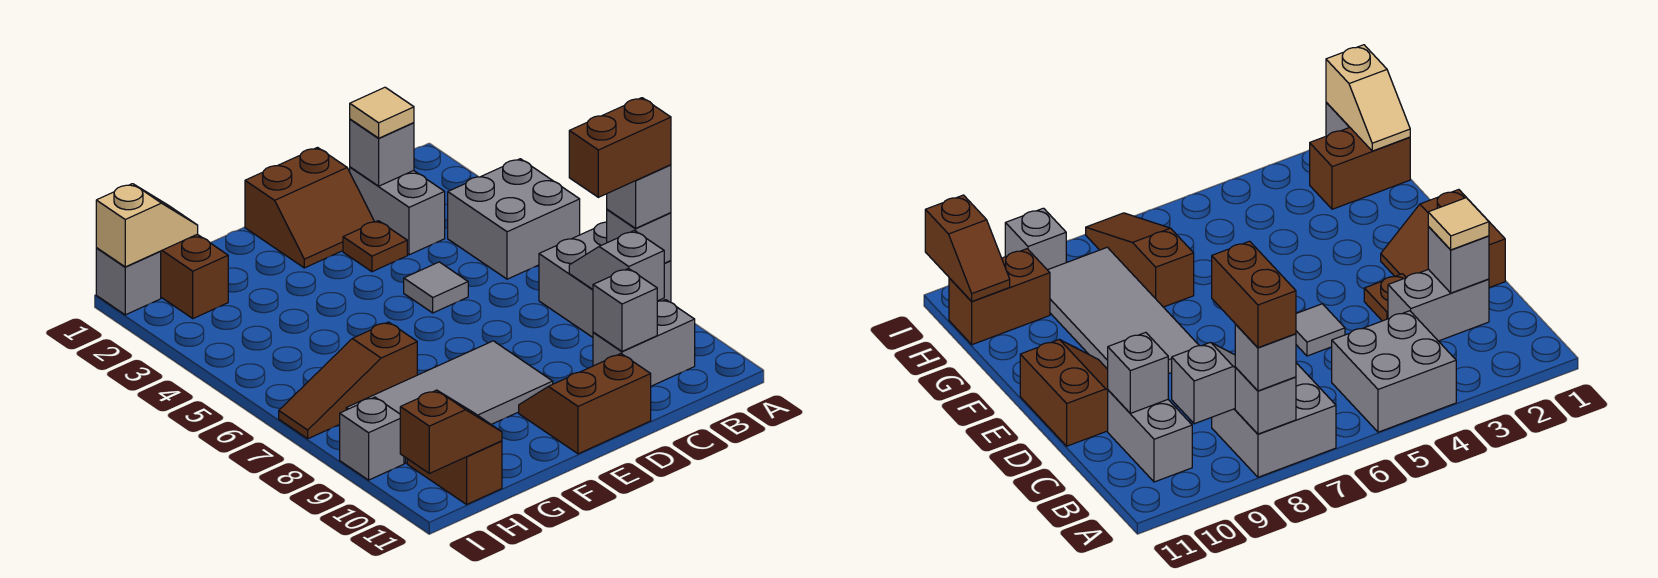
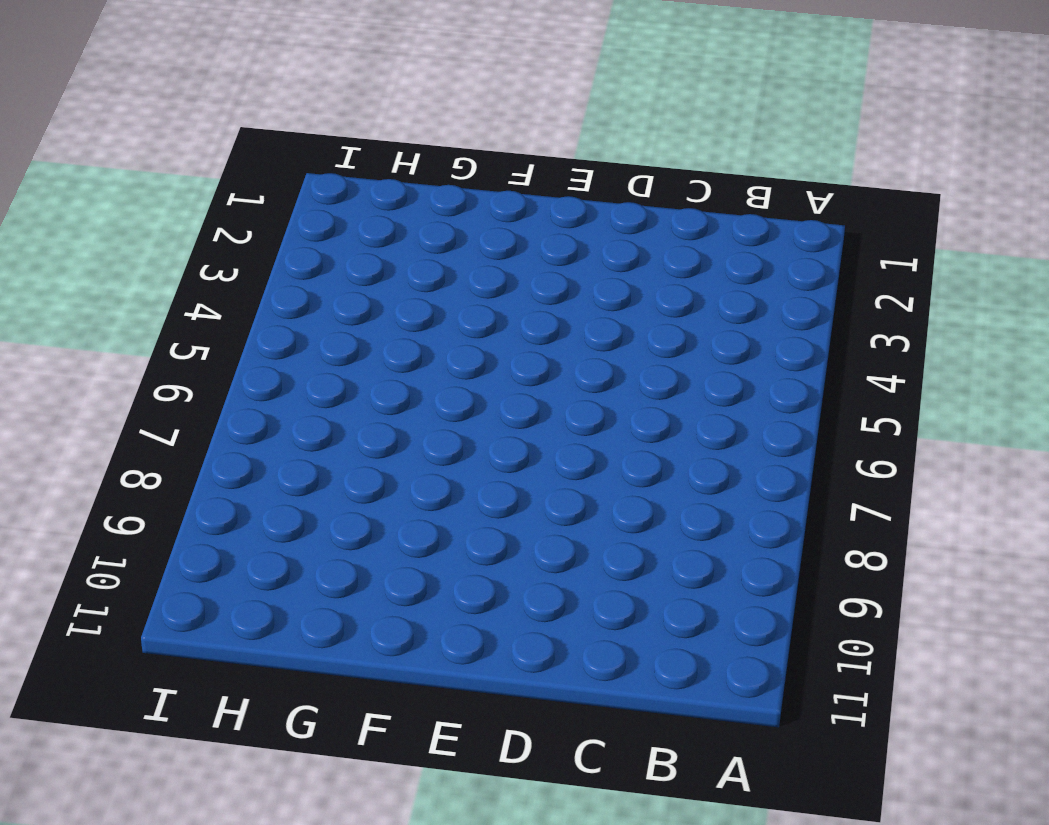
none -> grey brick A4:B5 level 1
none -> grey brick A7:B8 level 1
none -> grey brick B10:C10 level 1

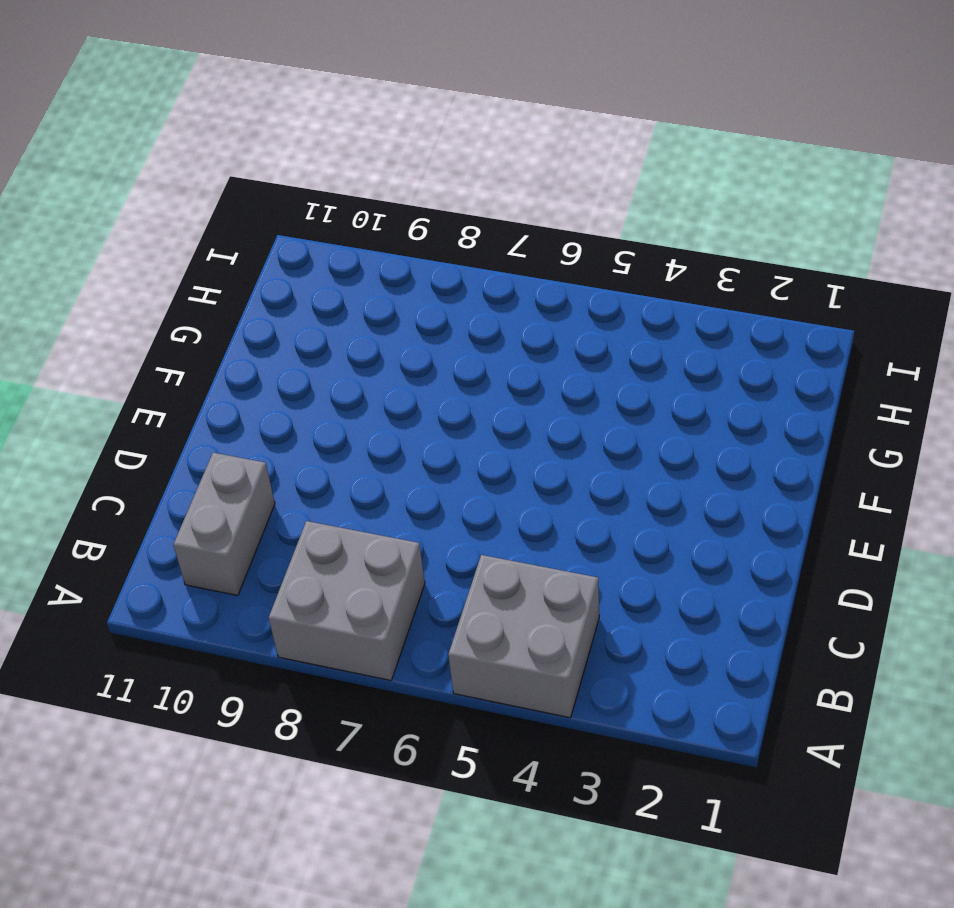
none -> grey brick C2:C3 level 1
none -> brown slope D1:E2 level 1 top 1
none -> brown plate D3 level 1

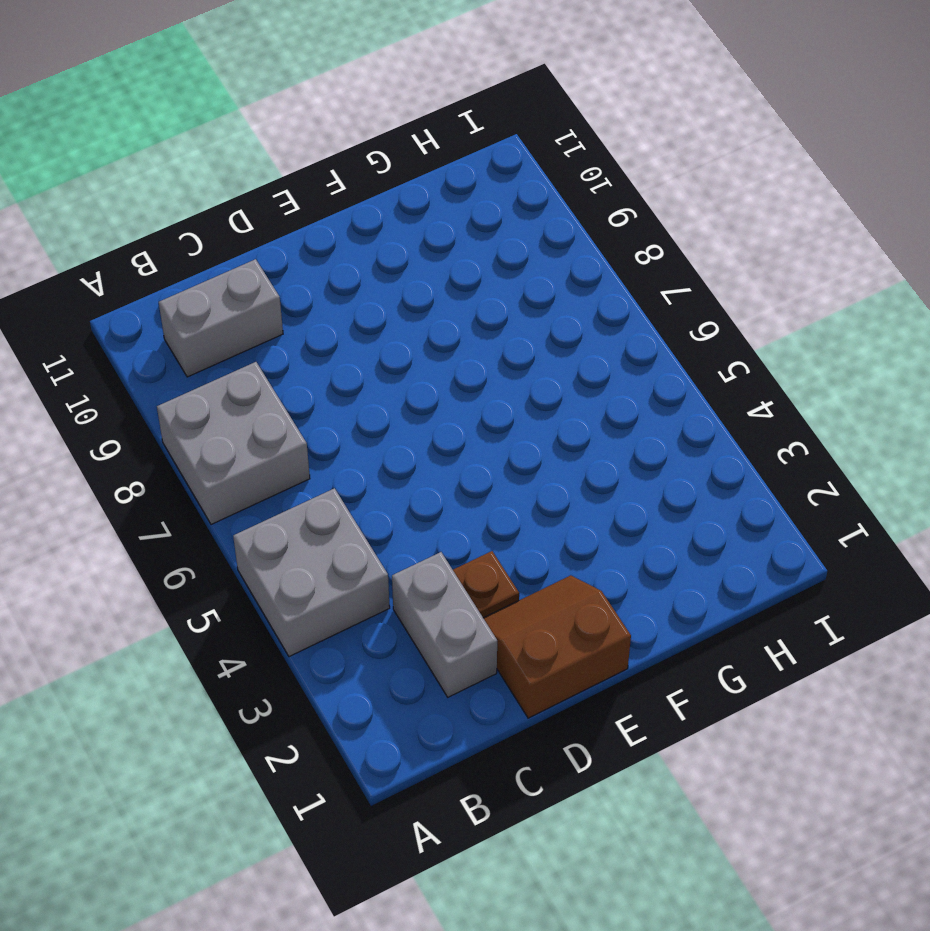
none -> grey tile D5 level 1
none -> brown slope D10:E11 level 1 top 11
none -> grey tile E8:H9 level 1

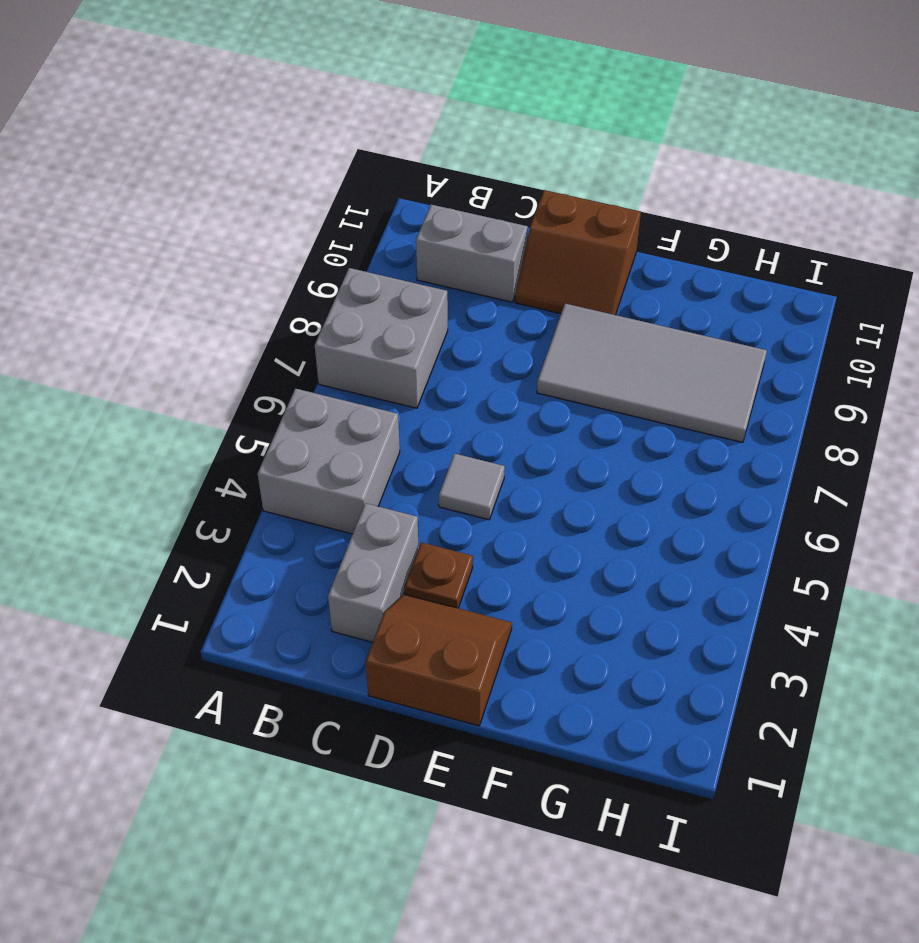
none -> brown slope G7:I7 level 1 top G
none -> brown brick H1:H2 level 1
none -> brown brick H10:H11 level 1

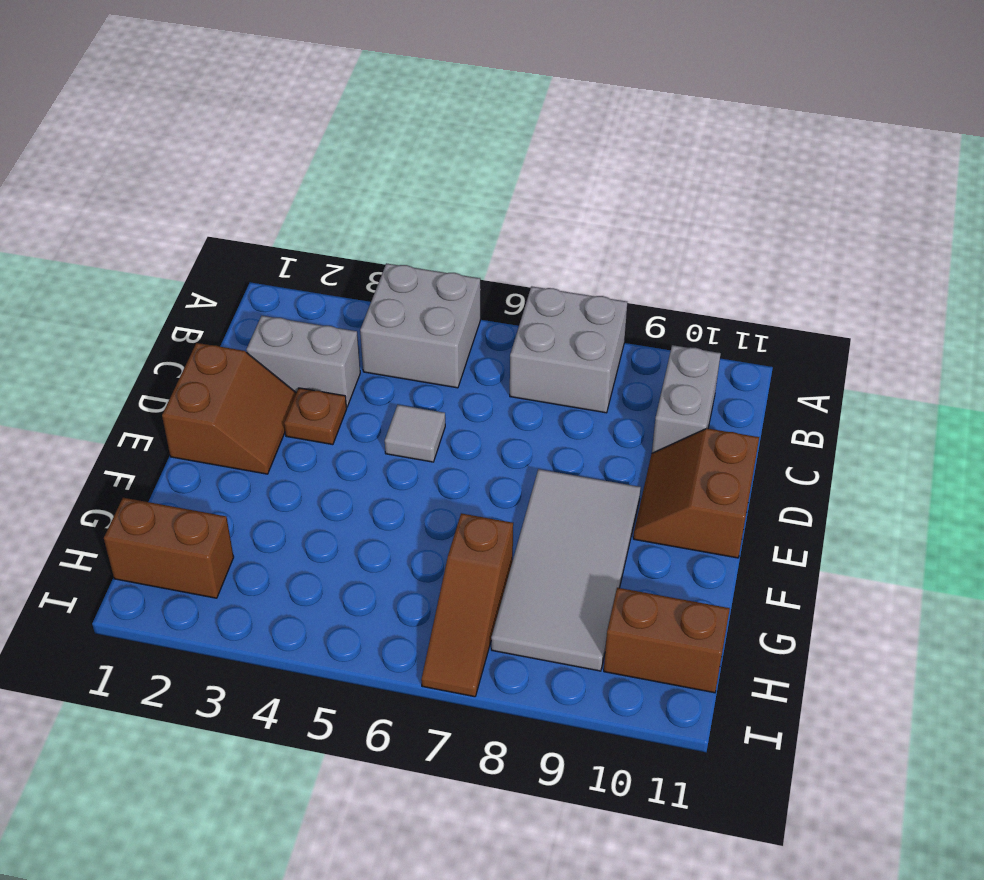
none -> grey brick I1 level 1
none -> grey brick I9 level 1
none -> grey brick A8 level 2

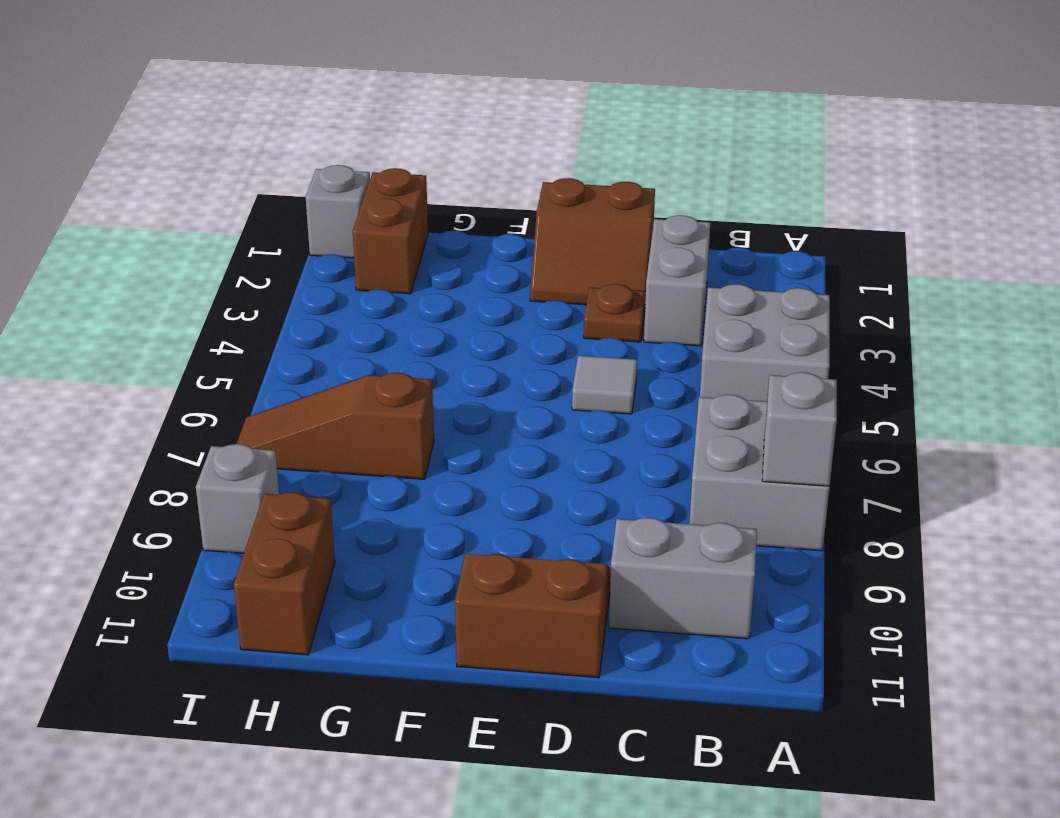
none -> grey tile E8:H9 level 1
none -> grey slope B8:B9 level 2 top 9
none -> grey brick C2 level 2

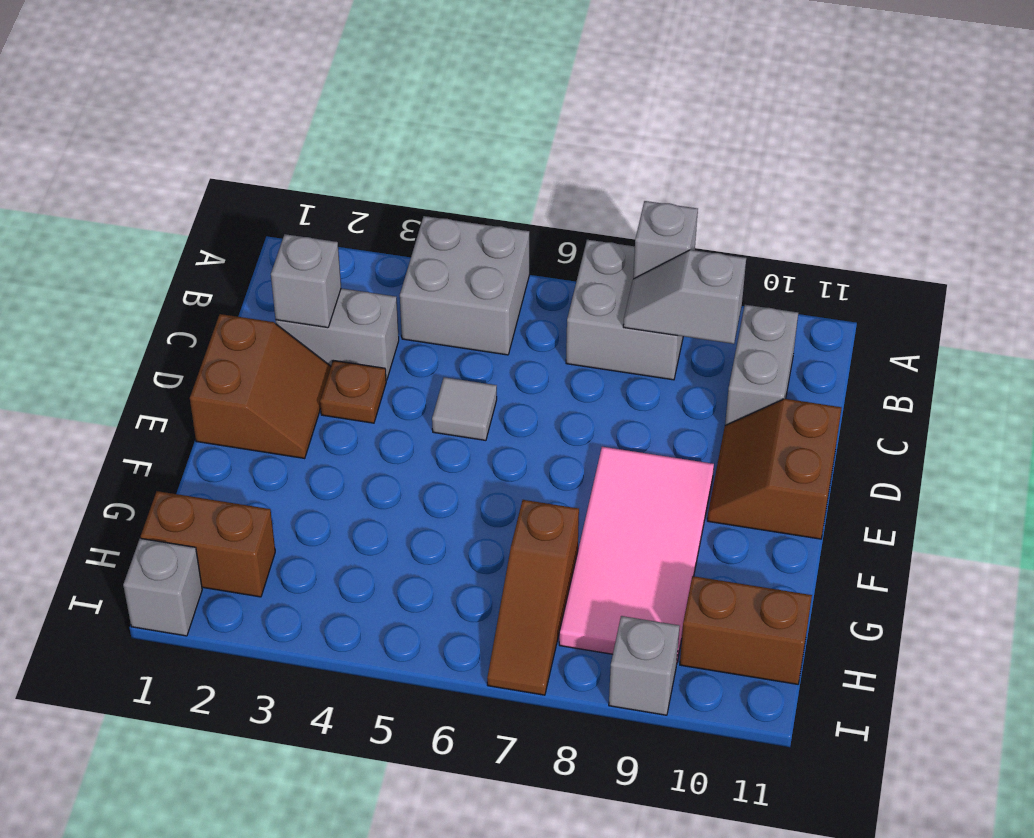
pink tile E8:H9 level 1 -> grey tile E8:H9 level 1
none -> grey brick C10 level 2
none -> tan slope H1:I1 level 2 top I
none -> brown slope H11:I11 level 2 top I

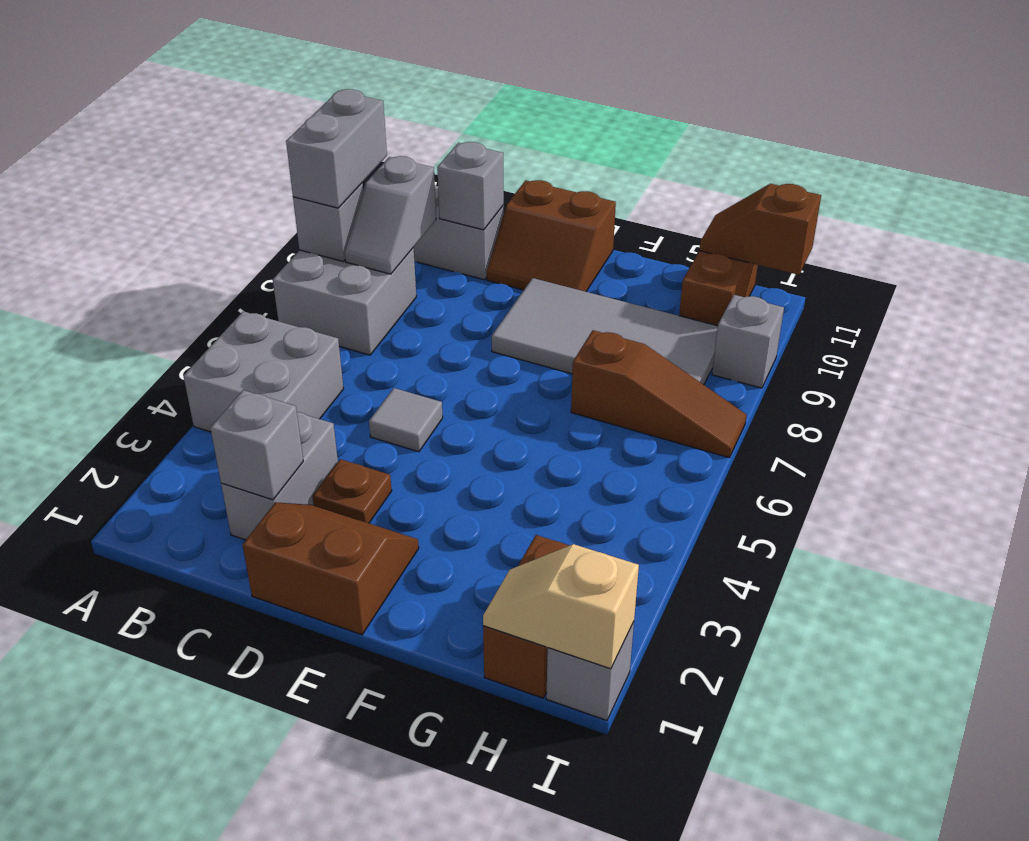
grey brick A8:A9 level 3 -> grey brick A8 level 3
none -> tan tile C2 level 3
none -> brown brick A8:B8 level 4

